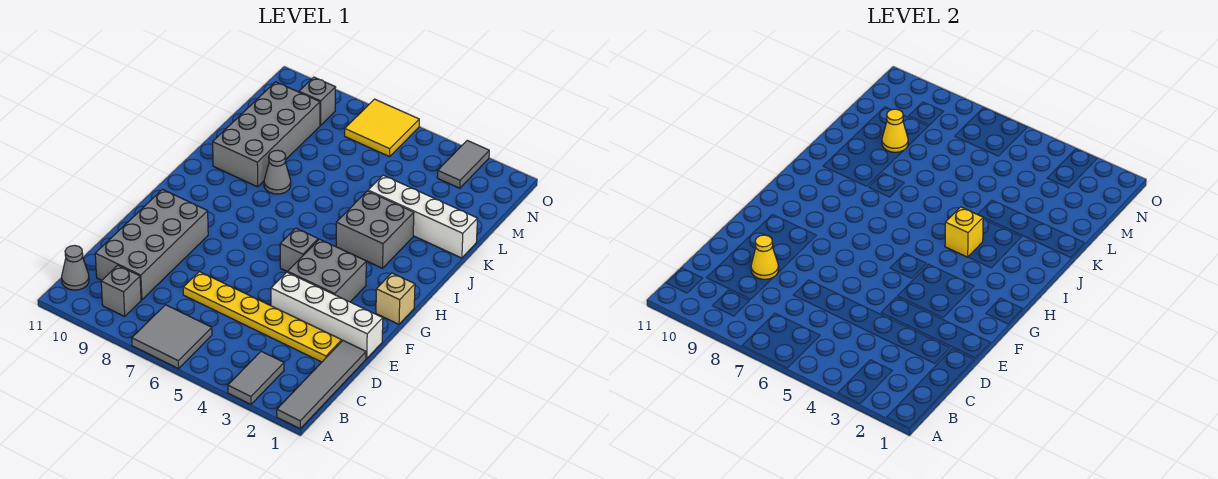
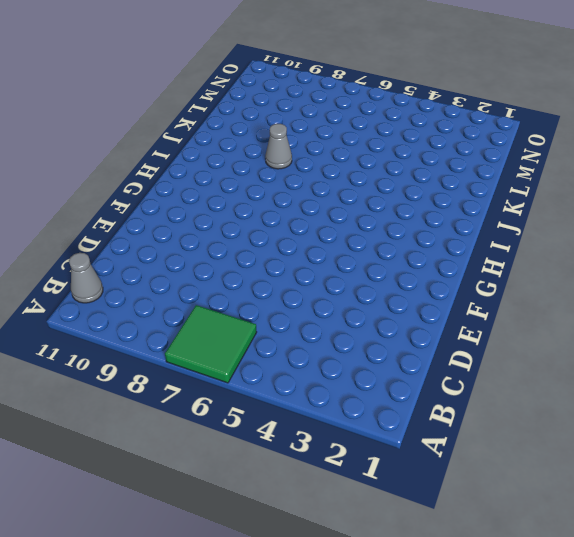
green tile A6:B7 level 1 -> grey tile A6:B7 level 1
none -> grey tile A1:D1 level 1
none -> grey tile A3:B3 level 1
none -> grey brick B9 level 1

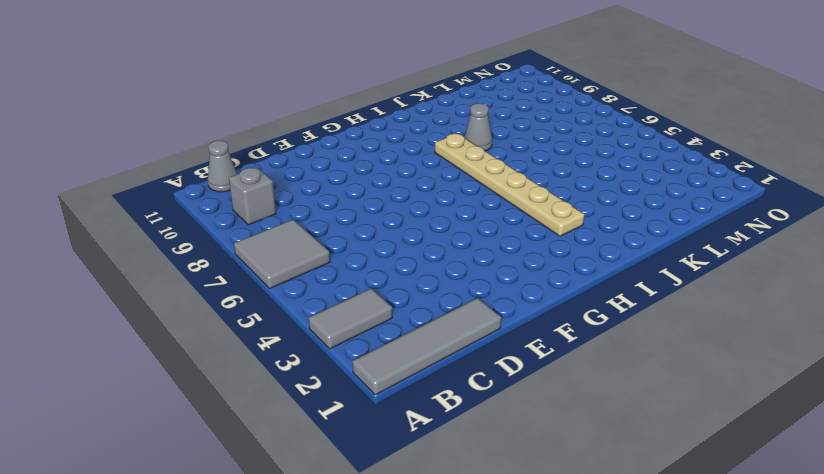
tan plate I3:I8 level 1 -> grey brick I3:J4 level 1
none -> grey brick C9:F10 level 1
none -> yellow plate D2:D7 level 1
none -> white brick E1:E4 level 1

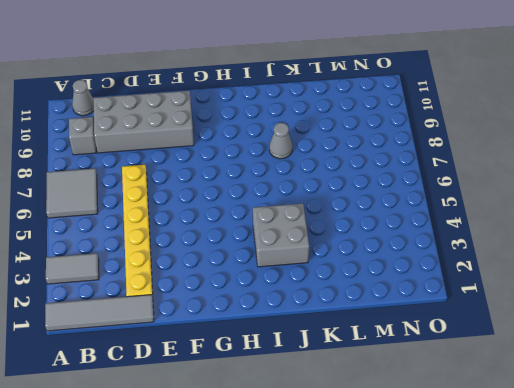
none -> white brick E1:E4 level 1
none -> grey brick F3:G4 level 1
none -> tan brick G1 level 1

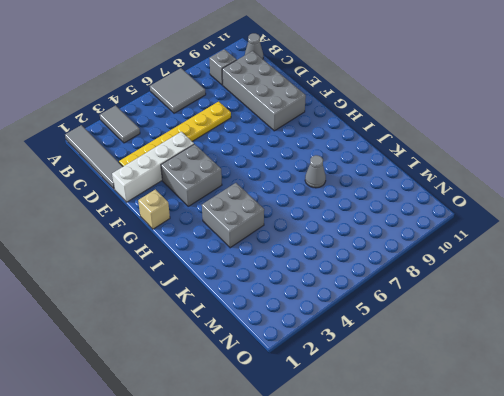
none -> grey brick G5 level 1
none -> grey brick J9:M10 level 1
none -> white brick K1:K4 level 1

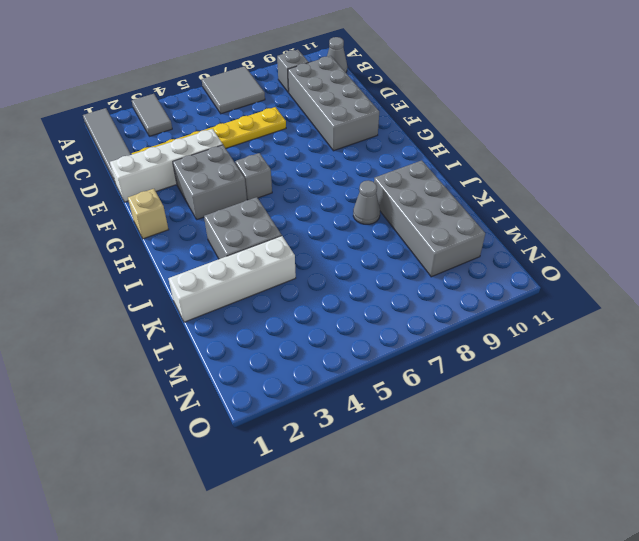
none -> grey tile N3:O3 level 1
none -> yellow tile N6:O7 level 1
none -> grey brick N9 level 1

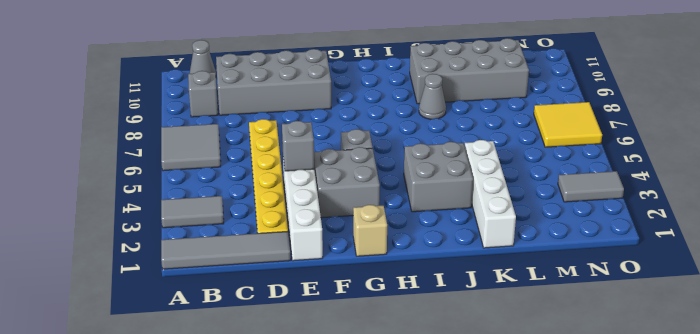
grey brick E4 level 2 -> grey brick N9 level 1
none -> yellow cone D9 level 2
none -> yellow brick I4 level 2
none -> yellow cone L9 level 2

